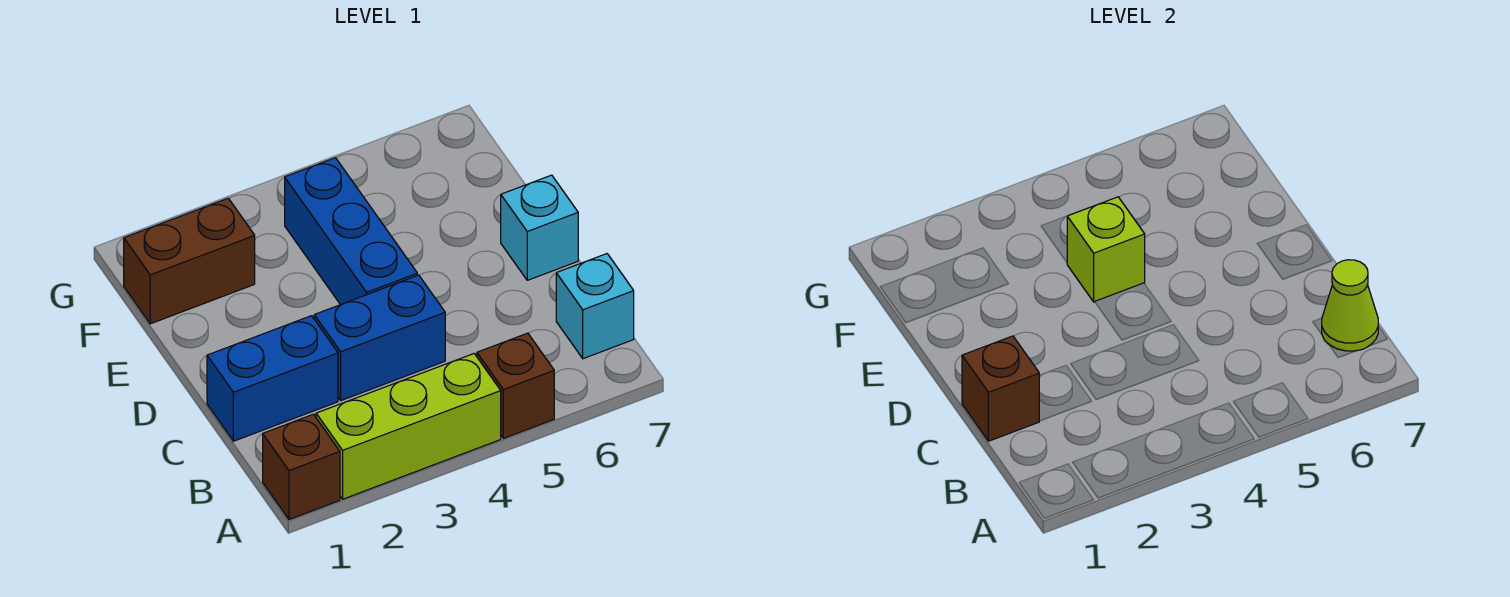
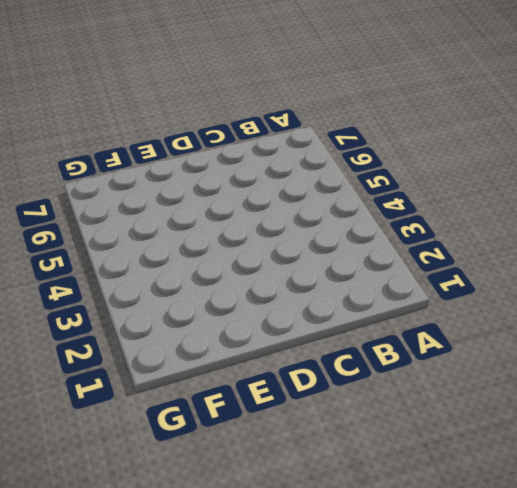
none -> brown brick A1 level 1
none -> lime brick A2:A4 level 1
none -> brown brick A5 level 1

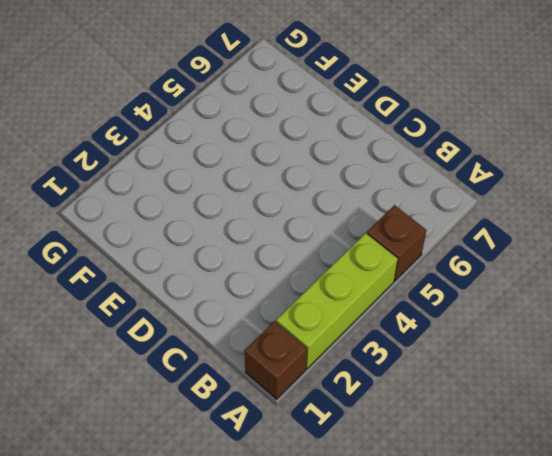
none -> cyan brick B7 level 1
none -> blue brick C1:C2 level 1
none -> blue brick C3:C4 level 1

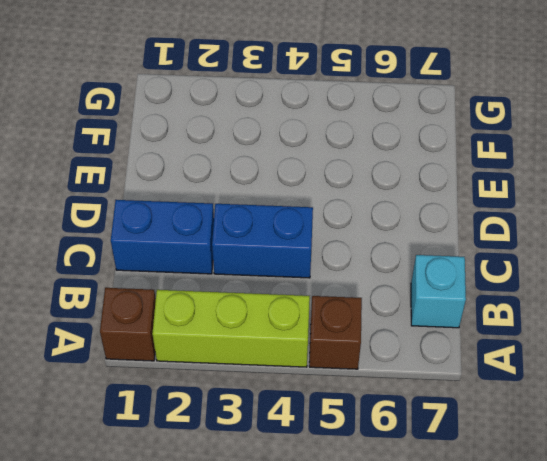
none -> blue brick D4:F4 level 1
none -> cyan brick D7 level 1
none -> brown brick F1:F2 level 1

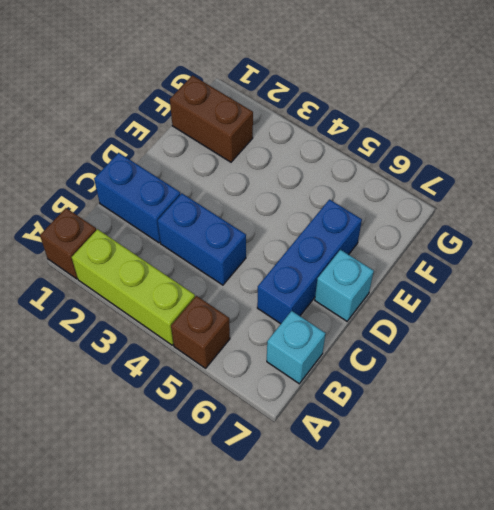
blue brick C6:E6 level 1 -> blue brick D4:F4 level 1
none -> lime cone B7 level 2
none -> brown brick C1 level 2
none -> lime brick E4 level 2

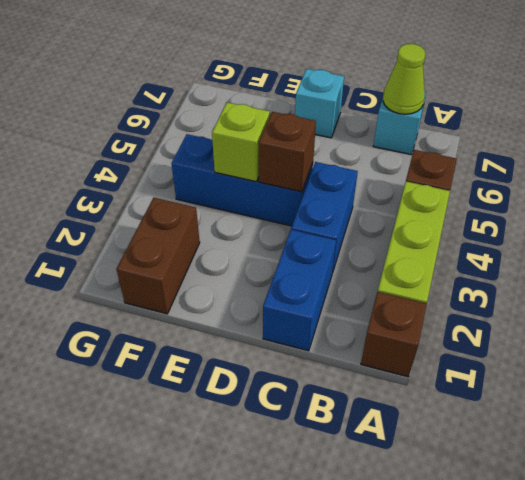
brown brick D4 level 2 -> brown brick C1 level 2

